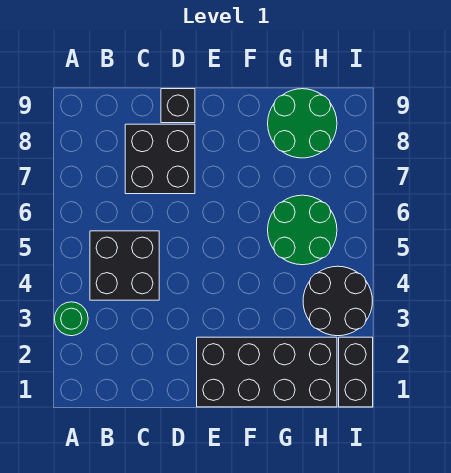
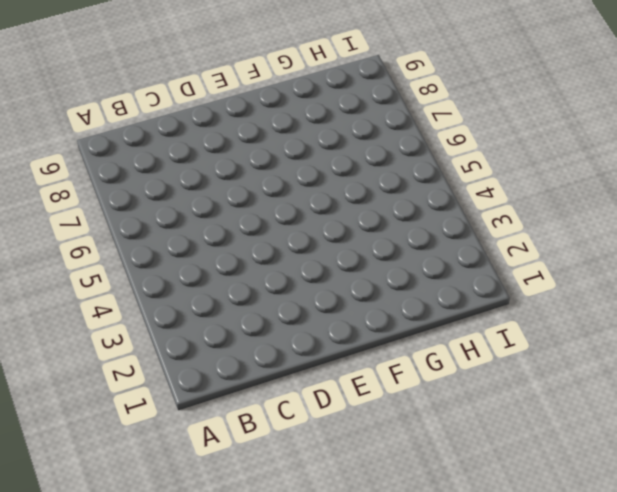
none -> green round brick A3 level 1
none -> black brick B4:C5 level 1

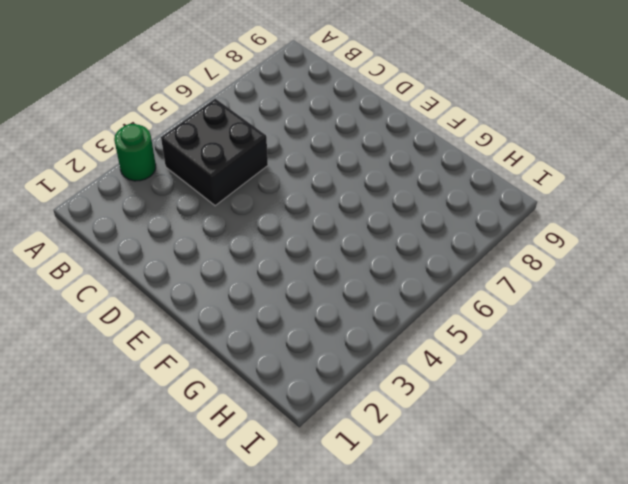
none -> black brick C7:D8 level 1
none -> black brick D9 level 1

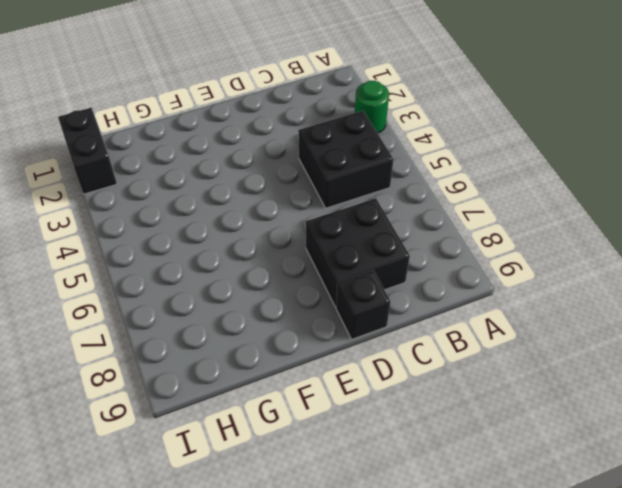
none -> black brick E1:H2 level 1
none -> green round brick G5:H6 level 1

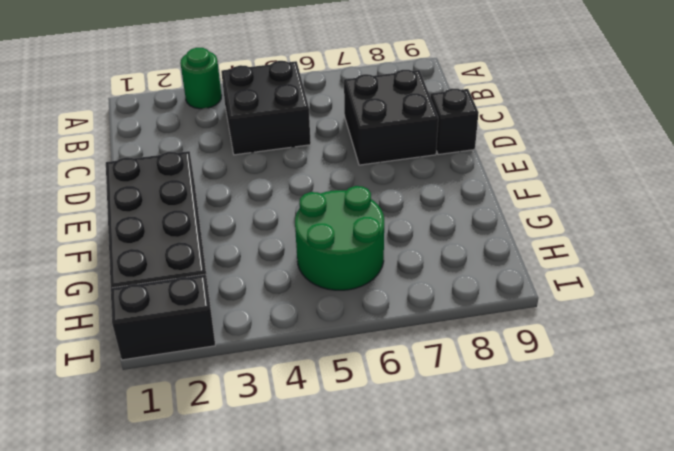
none -> green round brick G8:H9 level 1
none -> black round brick H3:I4 level 1

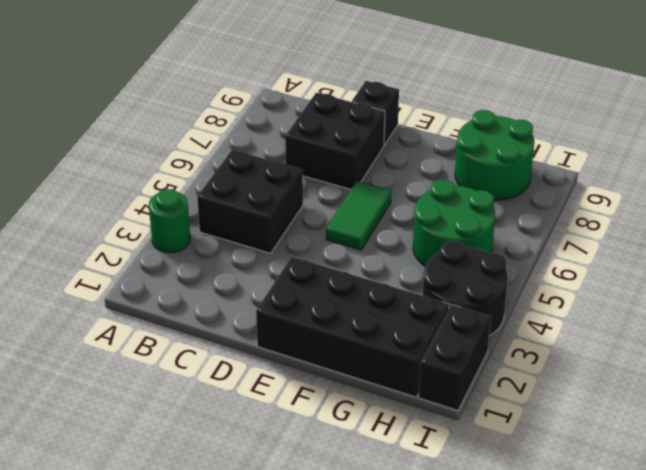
green tile E5:E6 level 1 -> none

